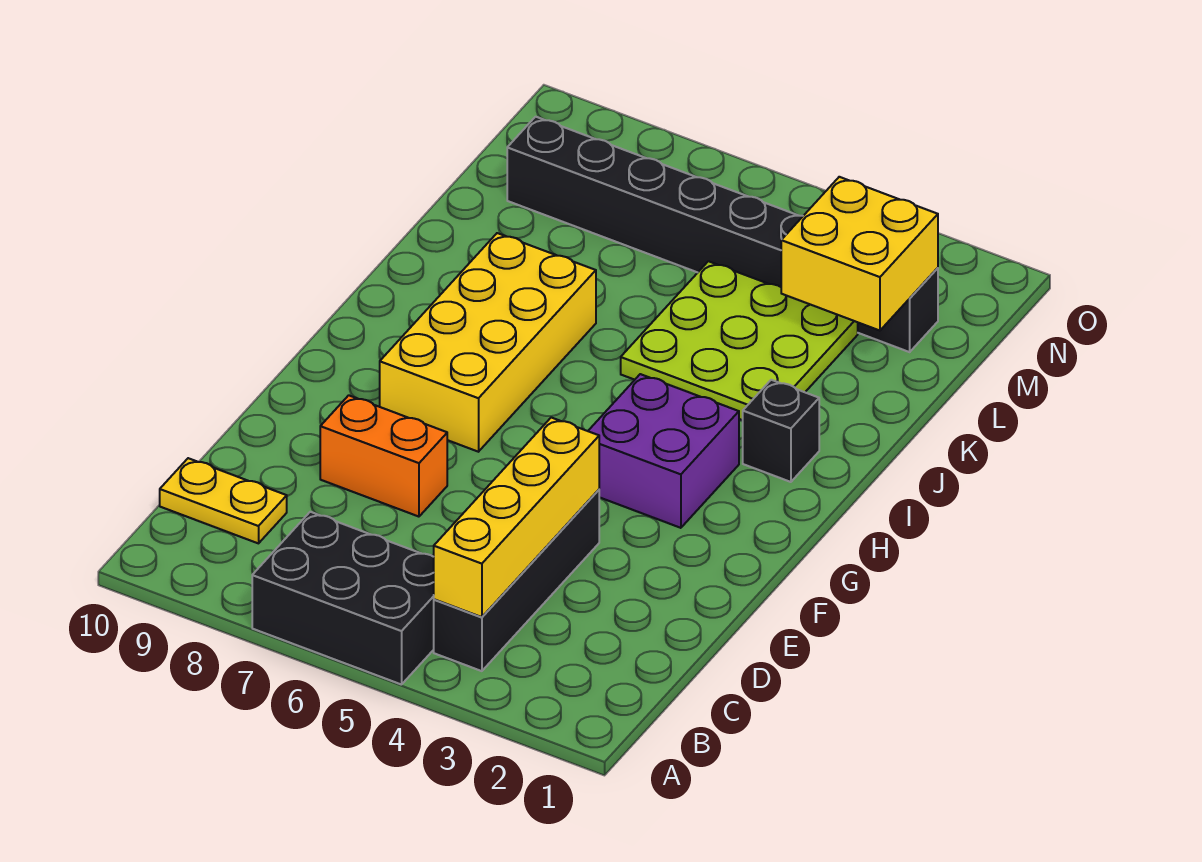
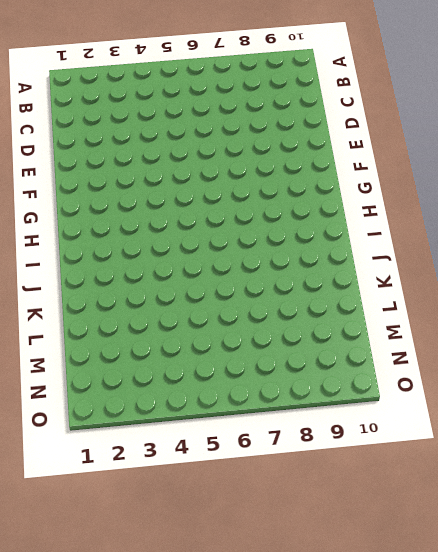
none -> black brick A5:B7 level 1
none -> black brick B4:E4 level 1

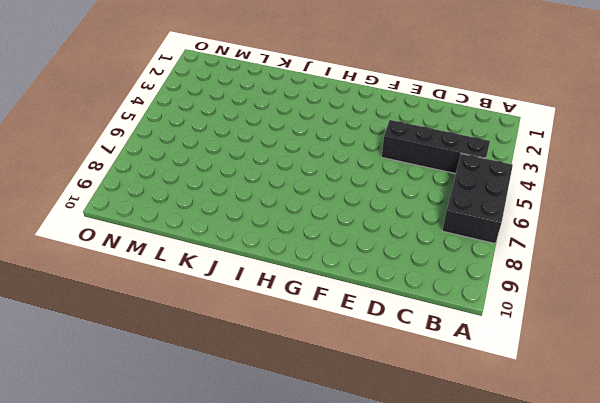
none -> yellow plate C9:C10 level 1
none -> orange brick E7:E8 level 1

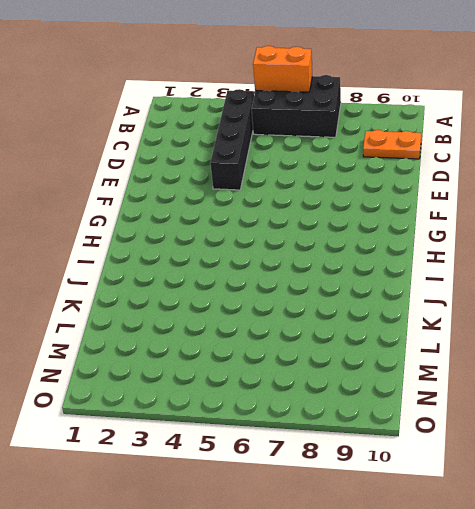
orange brick A5:A6 level 2 -> orange brick E7:E8 level 1
orange plate C9:C10 level 1 -> yellow plate C9:C10 level 1
none -> purple brick G3:H4 level 1
none -> yellow brick G7:J8 level 1

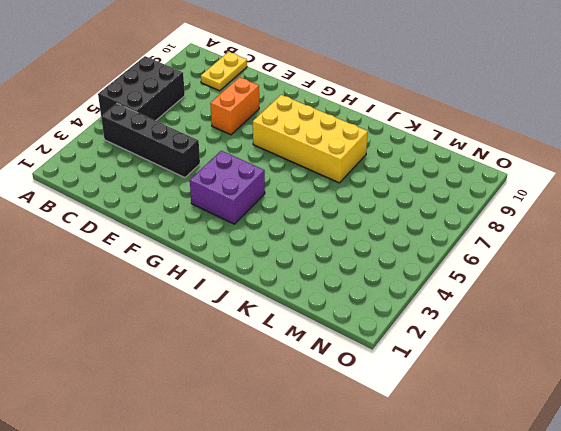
none -> black brick I2 level 1
none -> lime plate J3:L5 level 1

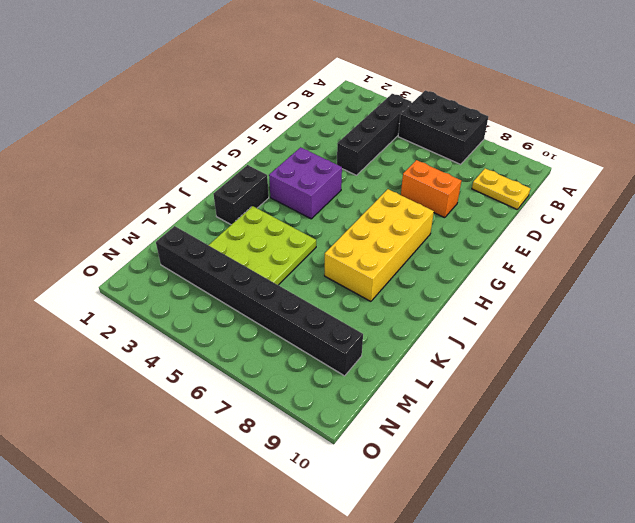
black brick I2:J2 level 1 -> black brick I2 level 1
none -> yellow brick B4:E4 level 2
none -> yellow brick L2:M3 level 2

